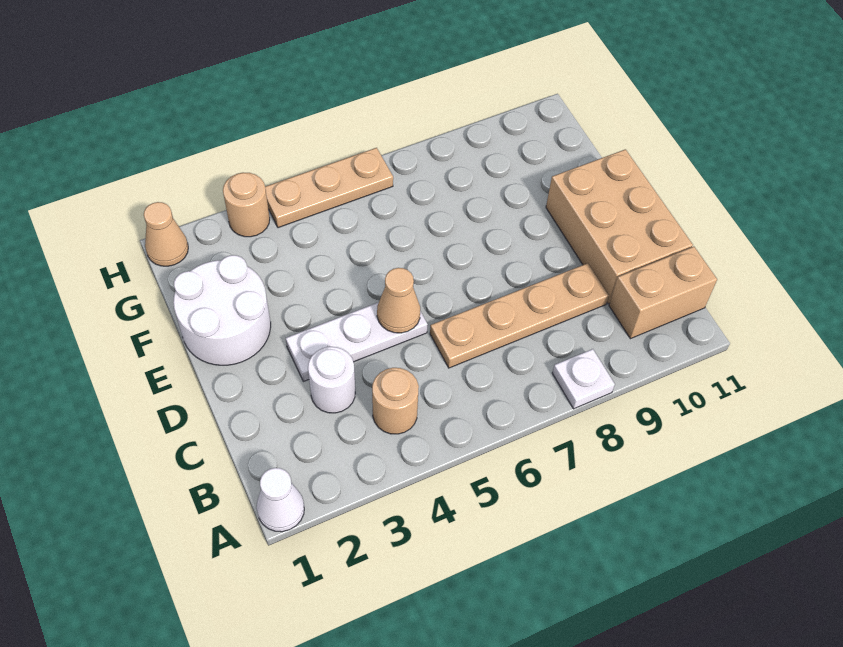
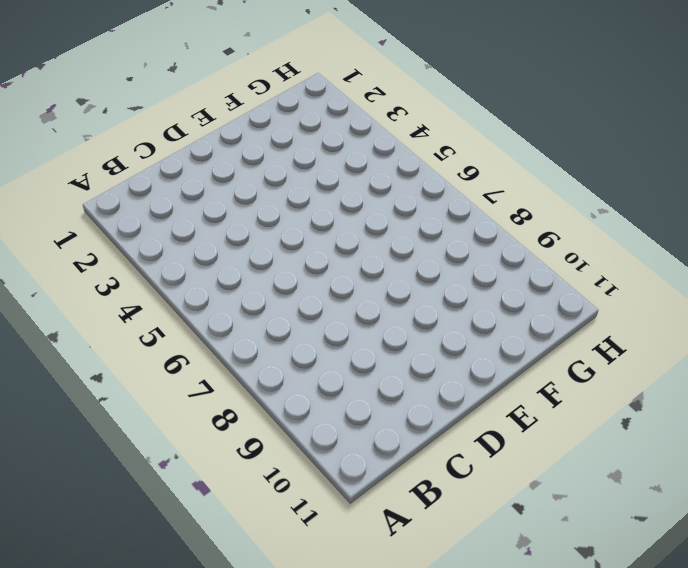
none -> white cone A1 level 1
none -> white plate A8 level 1
none -> tan round brick B4 level 1

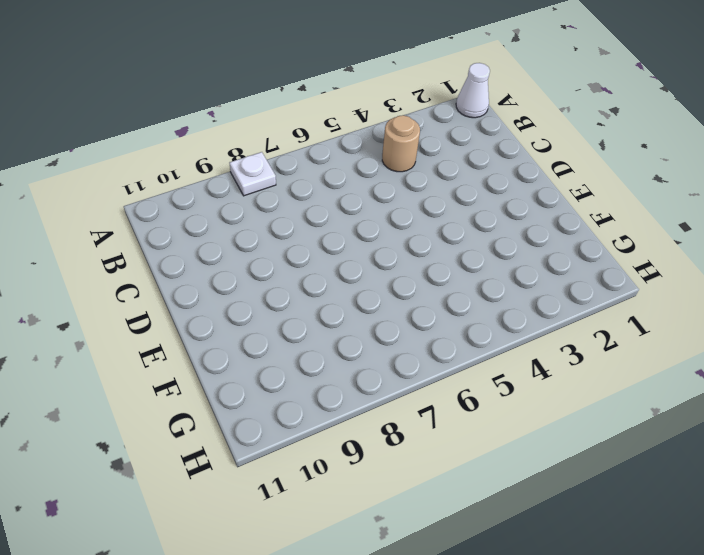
none -> tan brick B10:B11 level 1
none -> white round brick C3 level 1
none -> tan plate C6:C9 level 1

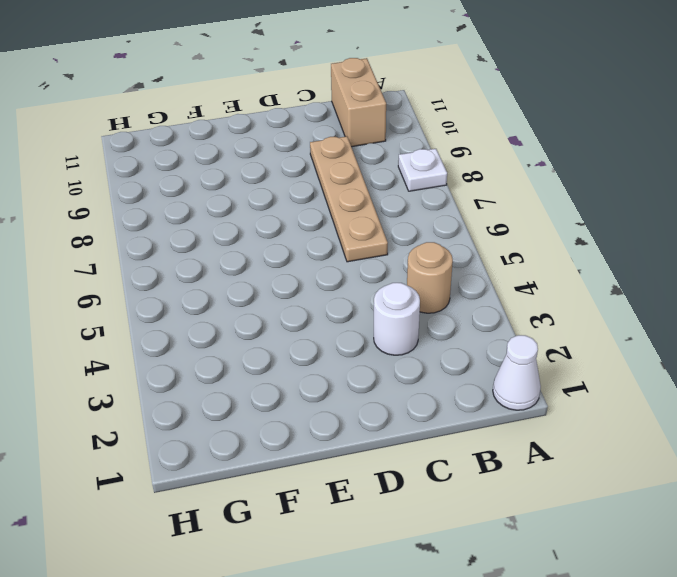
none -> tan brick C10:E11 level 1
none -> white plate D3:D5 level 1
none -> white round brick E1:F2 level 1

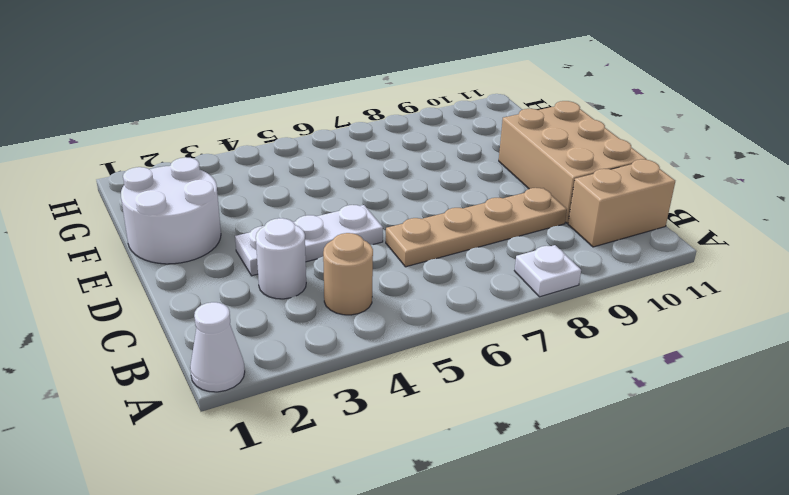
none -> tan cone H1 level 1
none -> tan round brick H3 level 1
none -> tan plate H4:H6 level 1

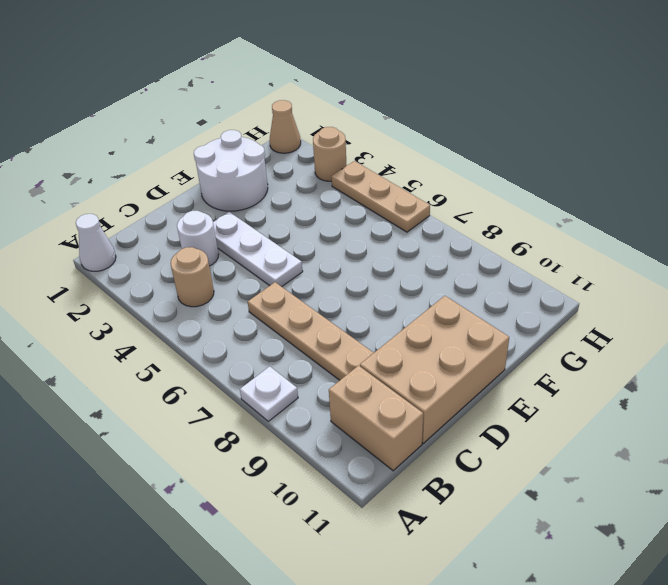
none -> tan cone D5 level 2

